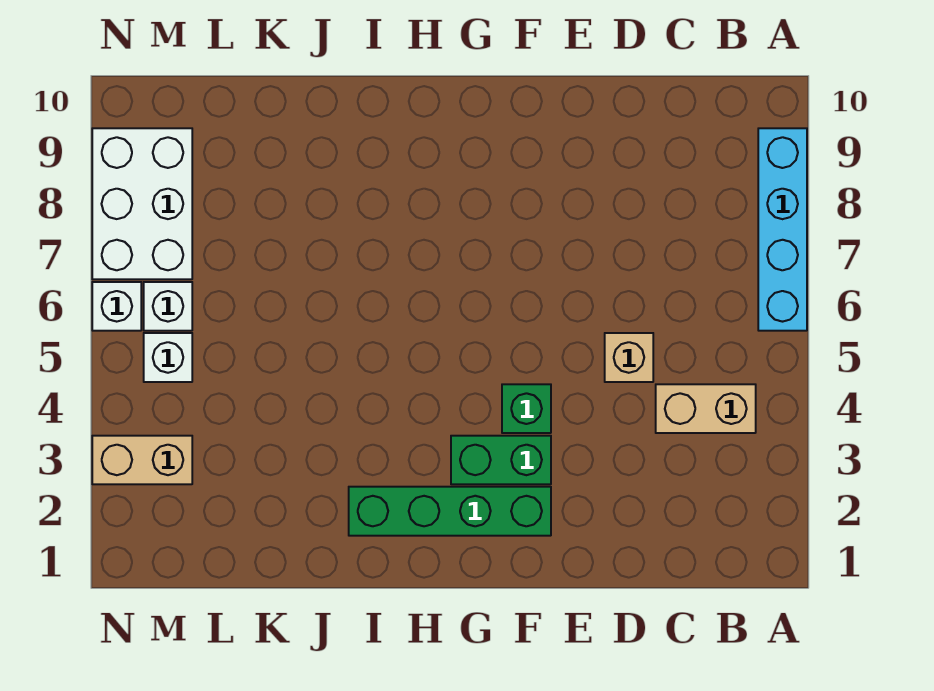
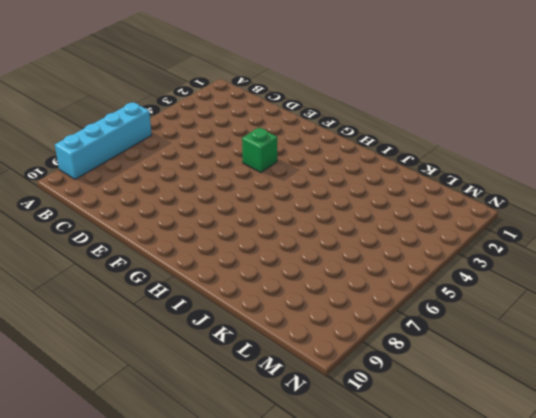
none -> tan brick B4:C4 level 1
none -> tan brick D5 level 1

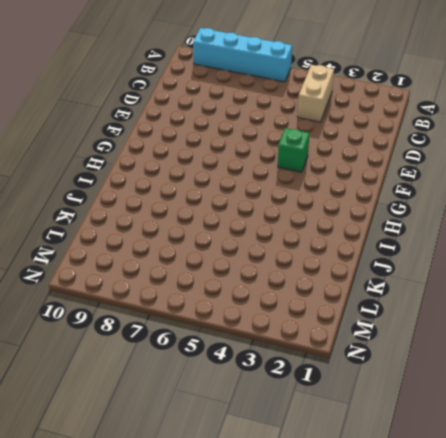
none -> tan brick D5 level 1
none -> green brick F2:I2 level 1

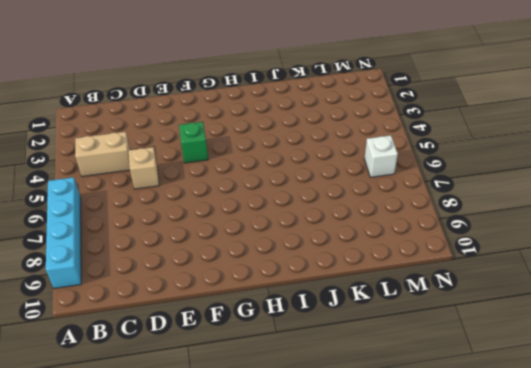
none -> green brick F2:I2 level 1
none -> green brick F3:G3 level 1

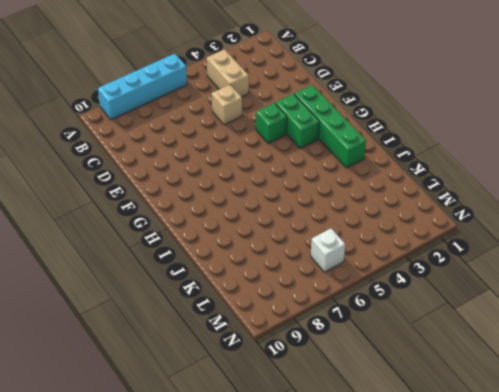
none -> tan brick M3:N3 level 1
none -> white brick M5 level 1

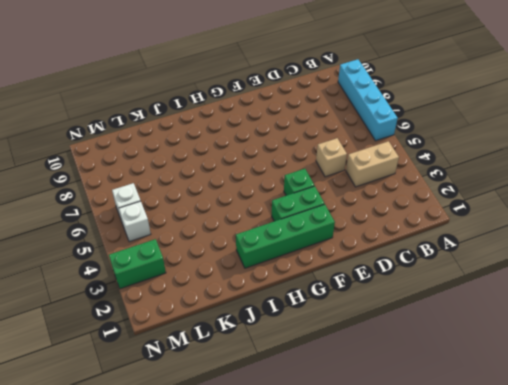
green brick M3:N3 level 1 -> tan brick M3:N3 level 1
none -> white brick M7:N9 level 1
none -> white brick N6 level 1

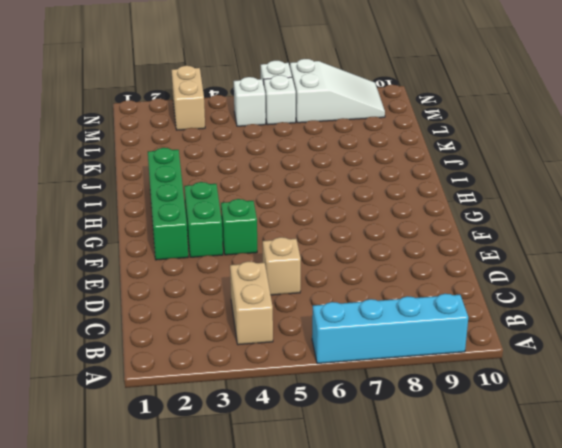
white slope M7:N9 level 1 top 7 -> white brick M7:N9 level 1

